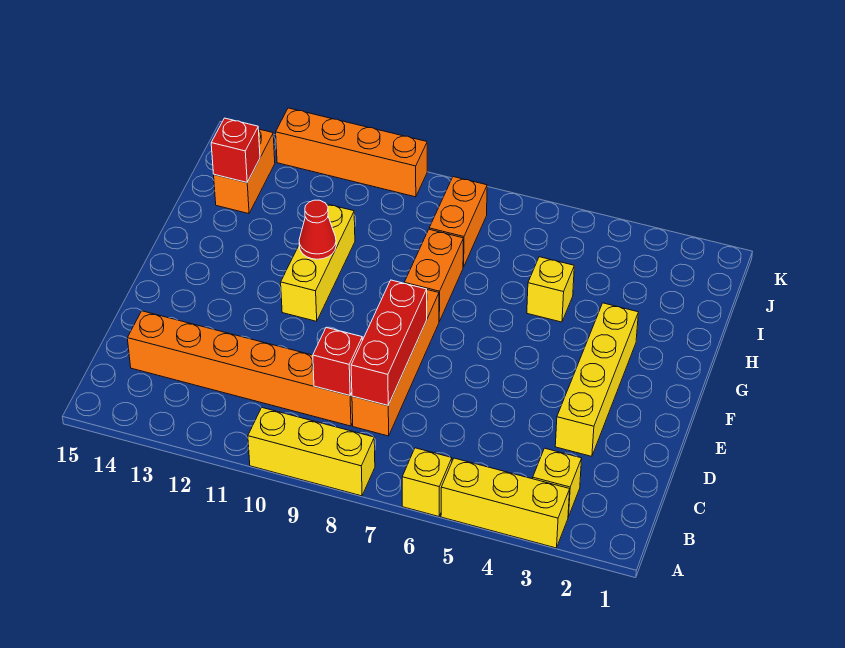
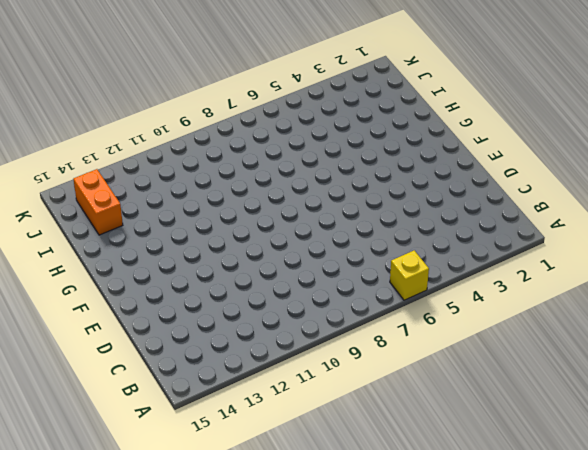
none -> yellow brick A3:A5 level 1
none -> yellow brick A8:A10 level 1
none -> yellow brick B3 level 1

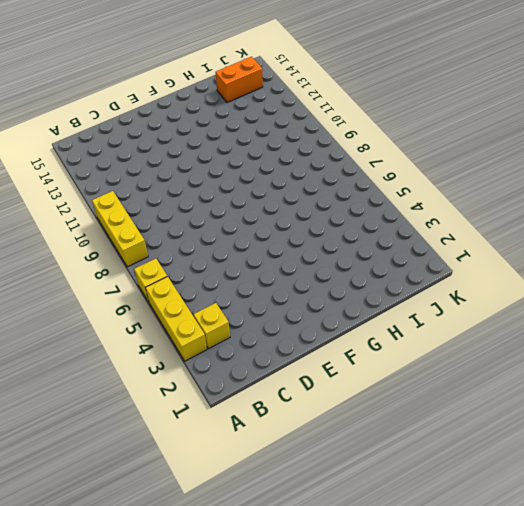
none -> orange brick C8:F8 level 1
none -> orange brick C9:C14 level 1
none -> yellow brick D3:G3 level 1

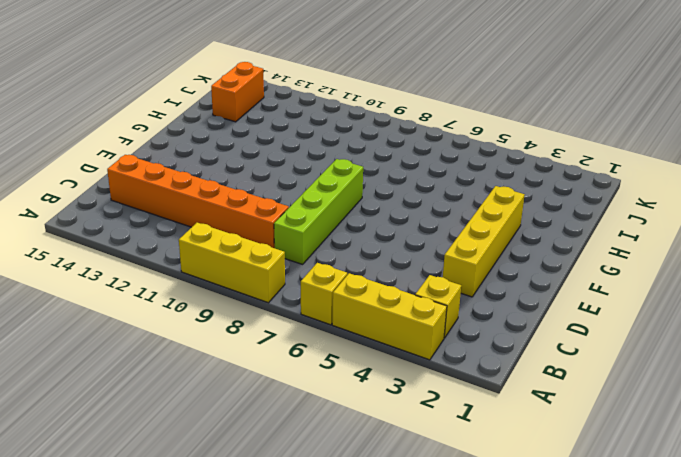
lime brick C8:F8 level 1 -> orange brick C8:F8 level 1
none -> yellow brick F11:H11 level 1
none -> orange brick G8:H8 level 1
none -> yellow brick H5 level 1

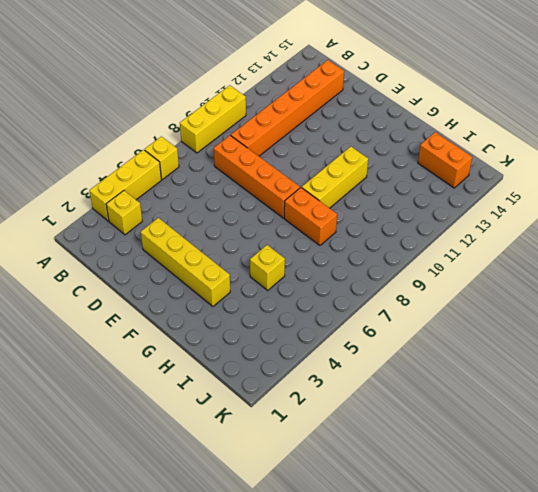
yellow brick G9:G11 level 1 -> yellow brick F11:H11 level 1
none -> orange brick I8:J8 level 1
none -> orange brick K10:K13 level 1
none -> red brick C8:E8 level 2

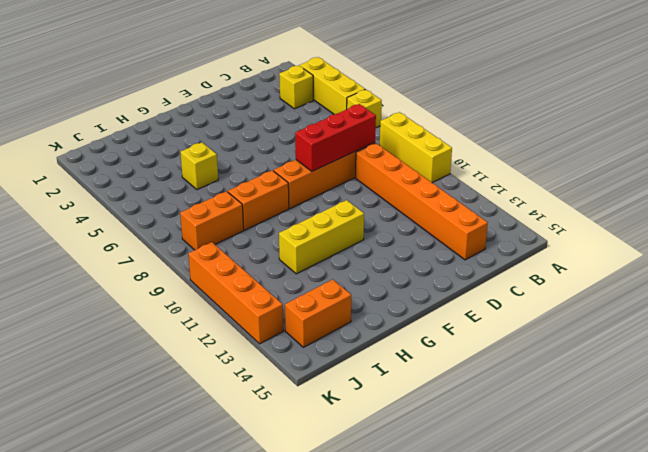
none -> yellow brick D3:G3 level 1
none -> red brick C9 level 2
none -> red cone G11 level 2

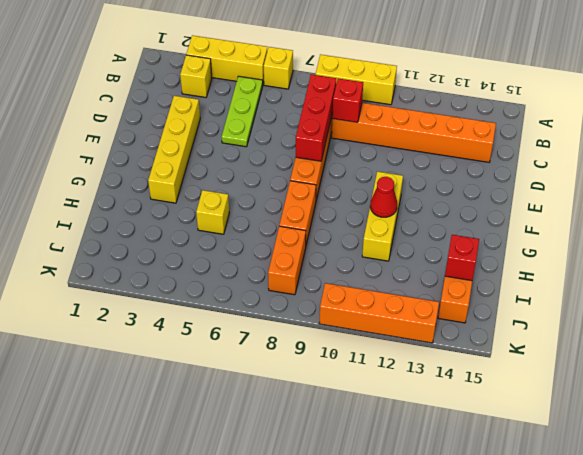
lime plate B5:D5 level 1 -> none

